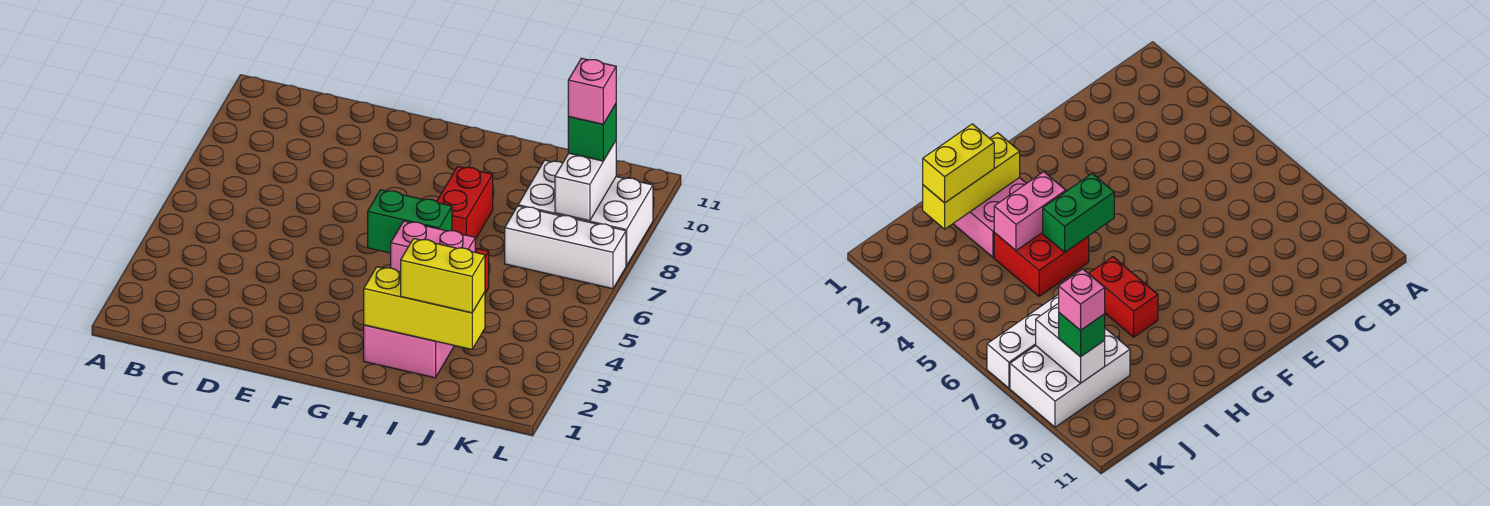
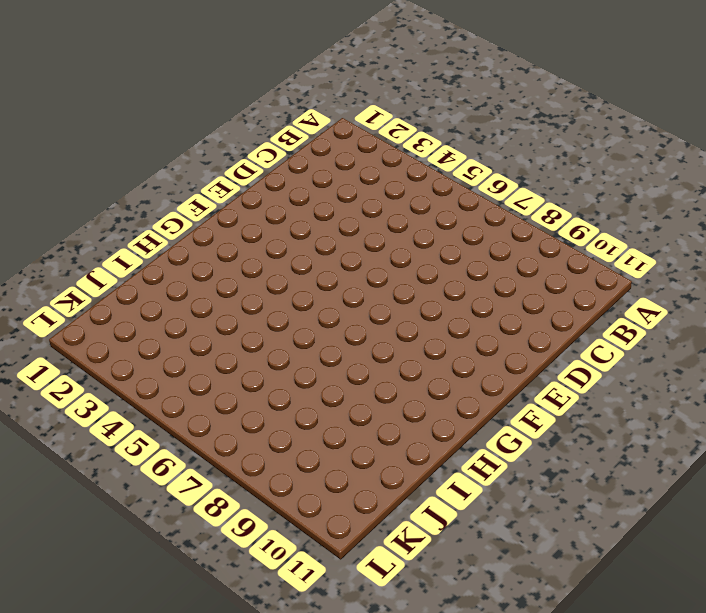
none -> pink brick H2:I3 level 1
none -> red brick H4:I5 level 1
none -> red brick H7:H8 level 1

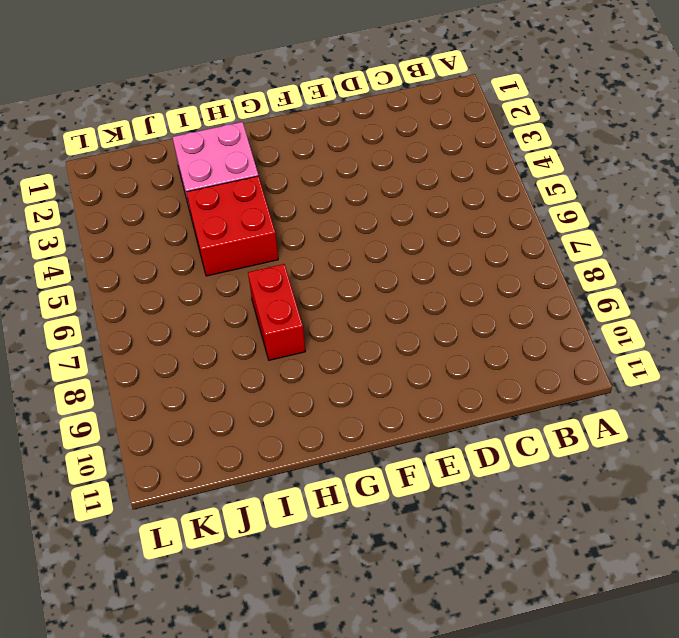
none -> white brick J7:L7 level 1
none -> white brick J8:L9 level 1
none -> green brick G5:H5 level 2

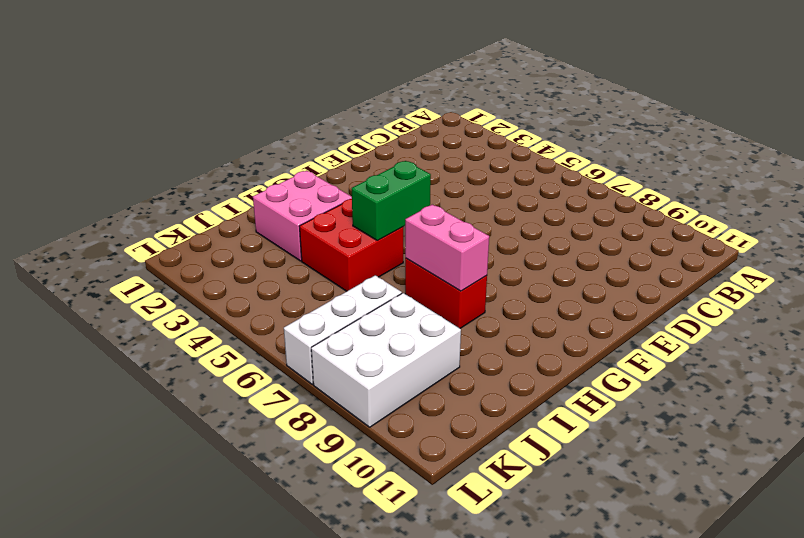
pink brick H7:H8 level 2 -> pink brick H4:I4 level 2
none -> yellow brick H2:J2 level 2
none -> white brick K8:K9 level 2
none -> yellow brick I2:J2 level 3

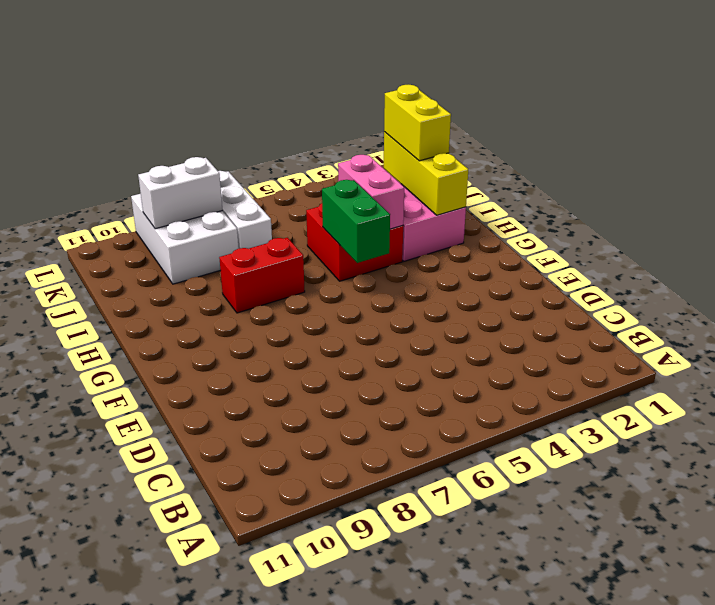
none -> green brick K9 level 3
none -> pink brick K9 level 4

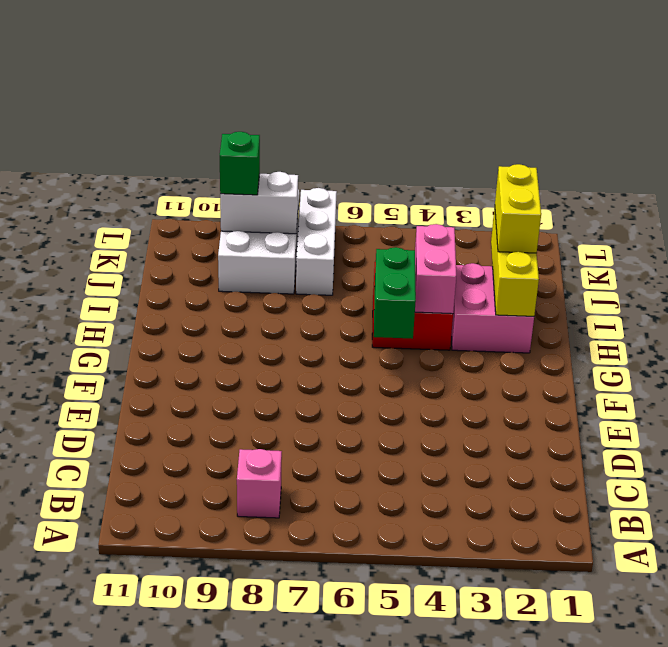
pink brick B8 level 1 -> pink brick K9 level 4
none -> red brick H7:H8 level 1

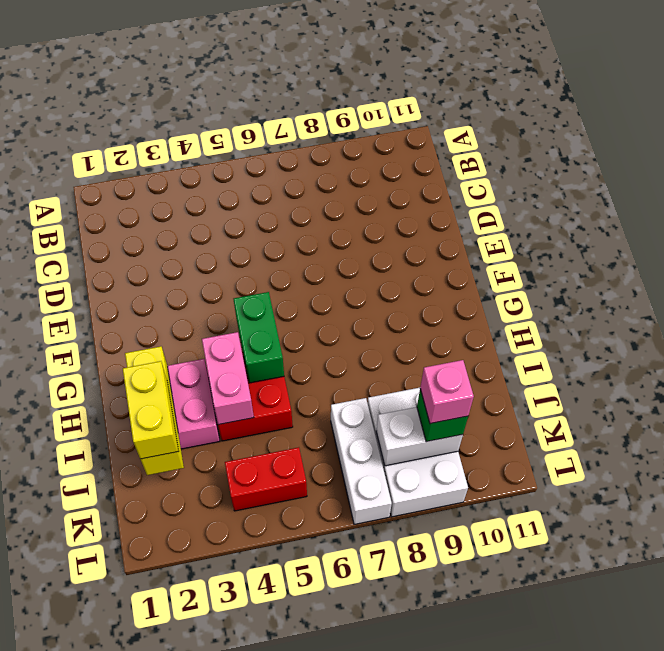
red brick K4:K5 level 1 -> red brick H7:H8 level 1

